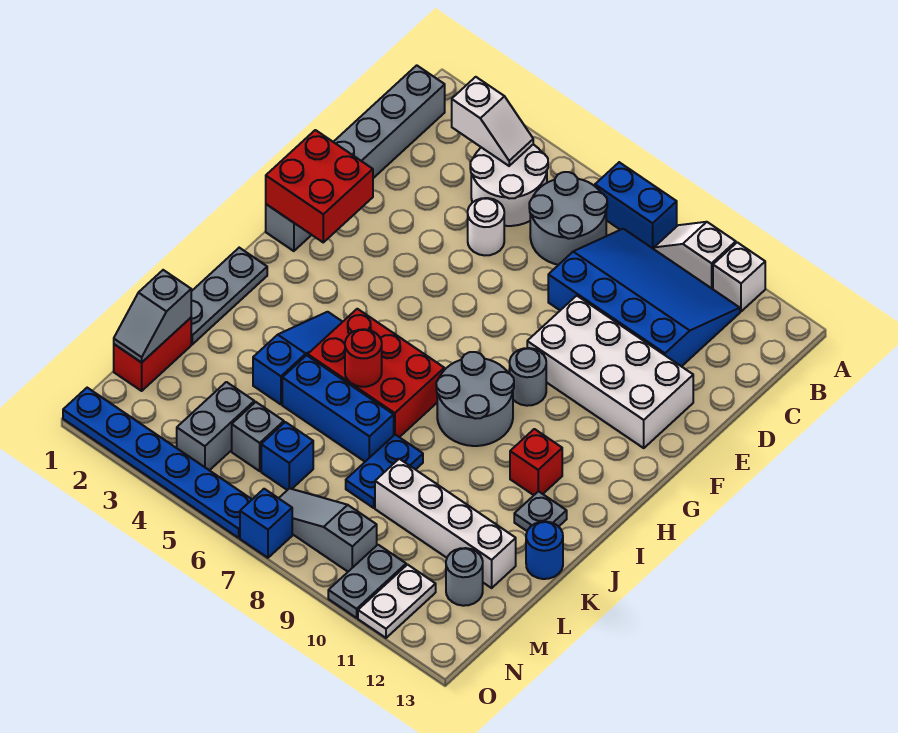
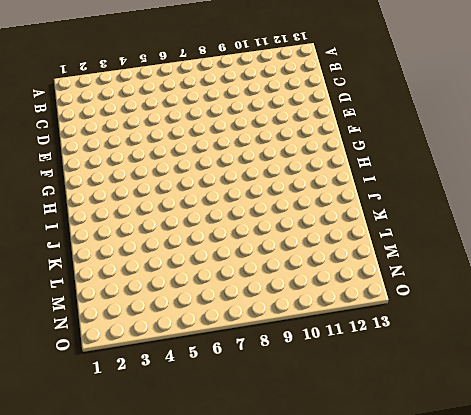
none -> blue brick A7:A8 level 1
none -> white slope A9:A10 level 1 top 10
none -> white brick A11 level 1
none -> grey brick B1:G1 level 1

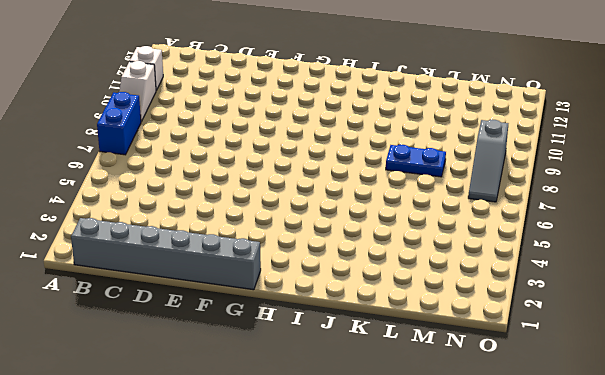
none -> white round brick B4:C5 level 1
none -> grey round brick B6:C7 level 1
none -> blue slope B8:D11 level 1 top D
none -> white round brick D5 level 1

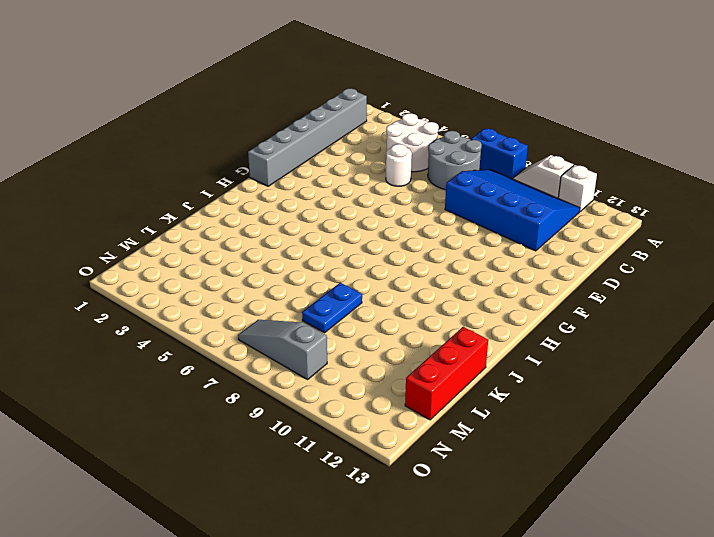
red brick K13:M13 level 1 -> blue round brick K13 level 1
none -> white brick E9:F12 level 1
none -> grey round brick G9 level 1
none -> grey round brick H8:I9 level 1
none -> grey plate I1:K1 level 1

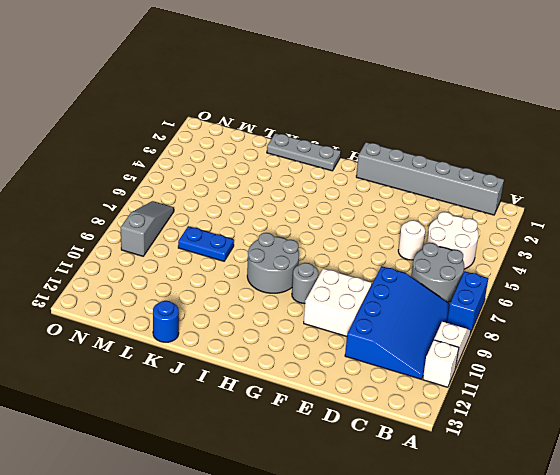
white brick E9:F10 level 1 -> white brick E9:F12 level 1
none -> blue slope I4:K4 level 1 top K
none -> red brick I5:J7 level 1
none -> red brick I11 level 1
none -> grey plate J12 level 1

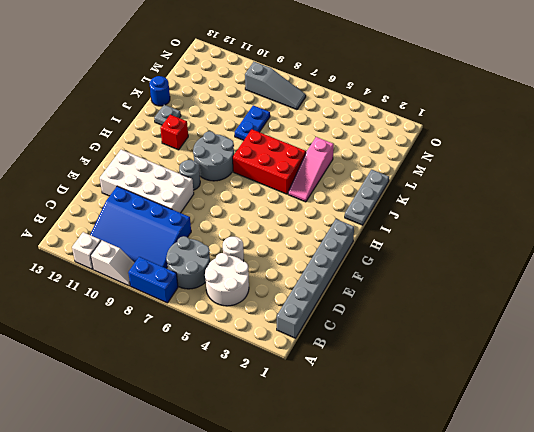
pink slope I4:K4 level 1 top K -> blue slope I4:K4 level 1 top K
none -> blue brick K5:K7 level 1
none -> red brick L1:M1 level 1
none -> white brick L9:L12 level 1
none -> grey brick M4:N4 level 1

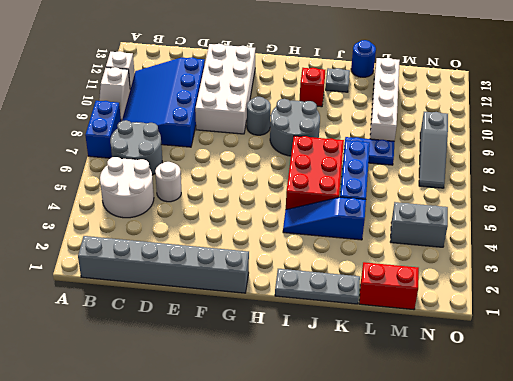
none -> grey brick M5 level 1
none -> blue brick M6 level 1
none -> grey round brick M12 level 1
none -> grey plate N10:O10 level 1

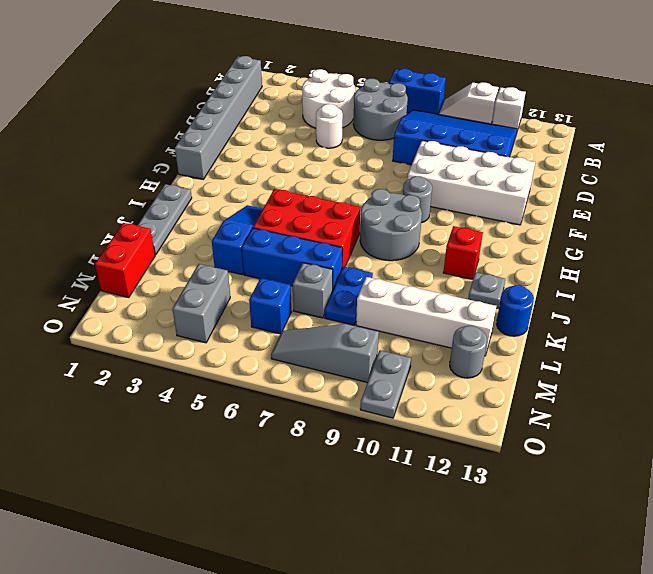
grey brick L7 level 1 -> grey brick M5 level 1
none -> white plate N11:O11 level 1
none -> blue plate O1:O6 level 1
none -> blue brick O7 level 1
none -> white slope B3:B4 level 2 top 3

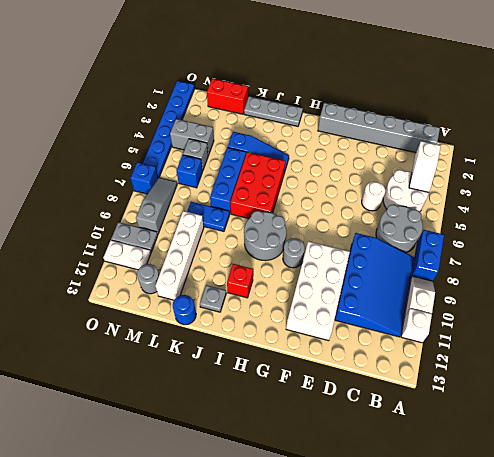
none -> red brick F1:G2 level 2
none -> red round brick J6 level 2
none -> grey slope L1:M1 level 2 top L

